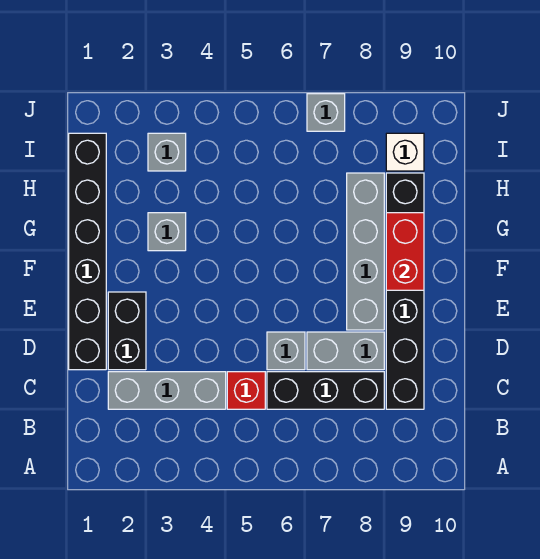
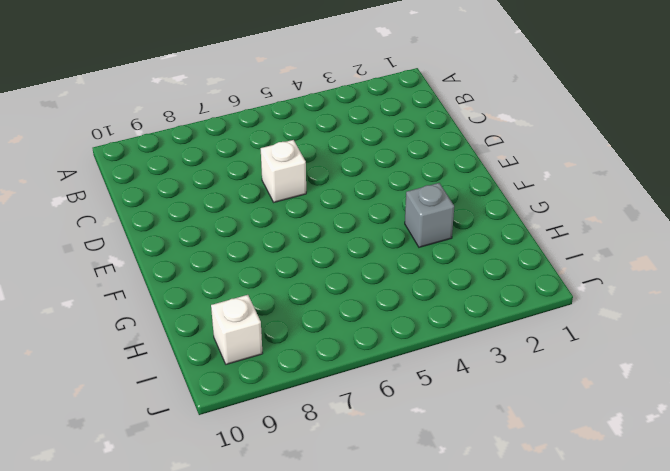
white brick D6 level 1 -> grey brick D6 level 1
none -> grey brick C2:C4 level 1
none -> red brick C5 level 1
none -> black brick C6:C8 level 1

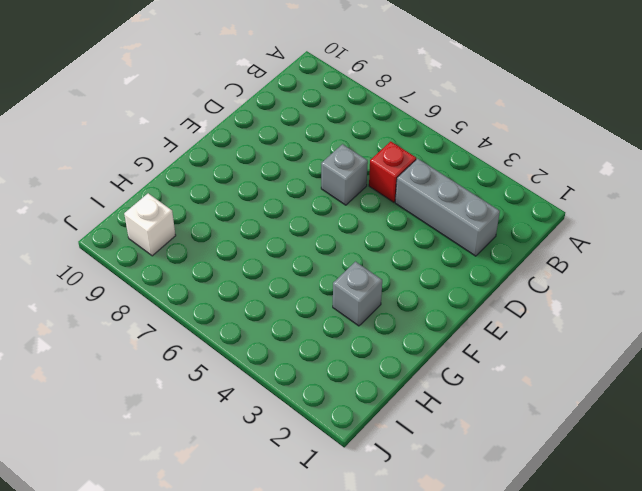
none -> black brick C6:C8 level 1
none -> black brick C9:H9 level 1
none -> black brick D1:I1 level 1

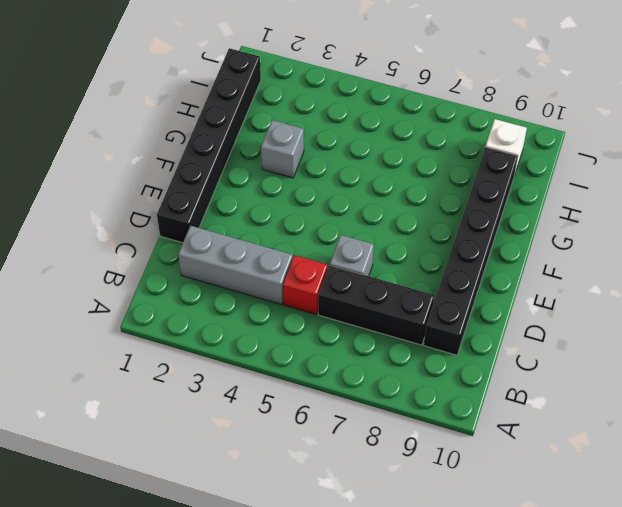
none -> black brick D2:E2 level 1
none -> grey brick D7:D8 level 1
none -> grey brick E8:H8 level 1

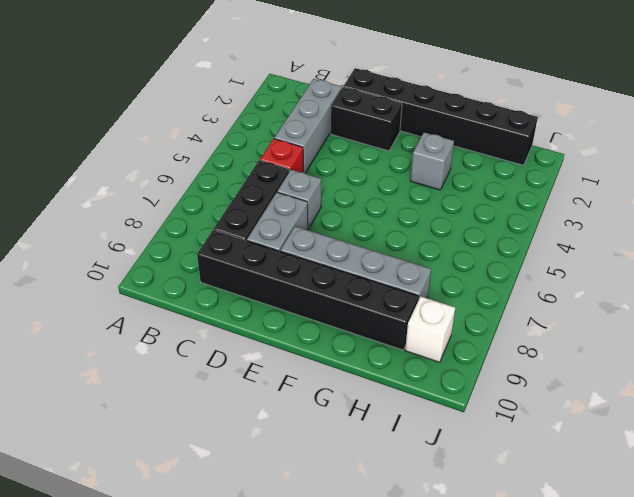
none -> grey brick I3 level 1
none -> grey brick J7 level 1
none -> red brick F9:G9 level 2

